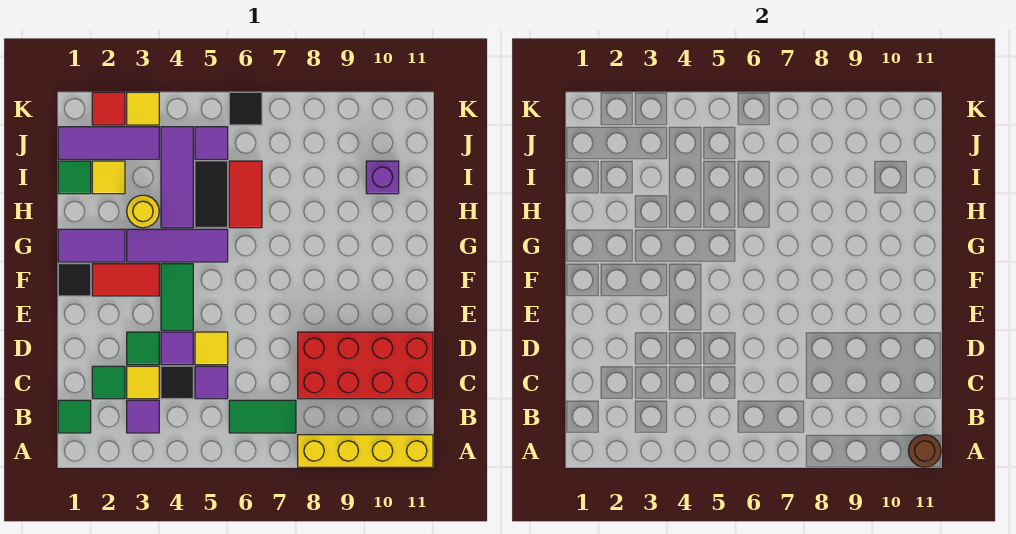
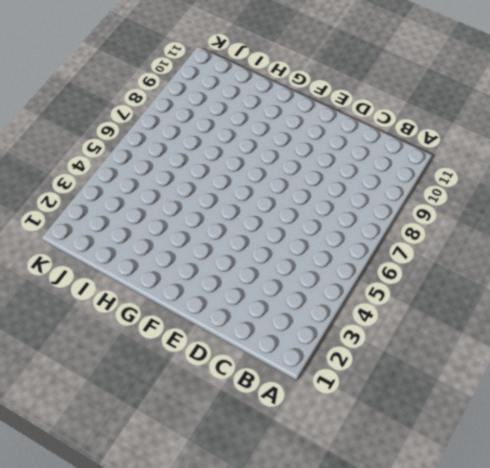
none -> yellow brick A8:A11 level 1
none -> green tile B1 level 1
none -> purple tile B3 level 1
none -> green tile B6:B7 level 1

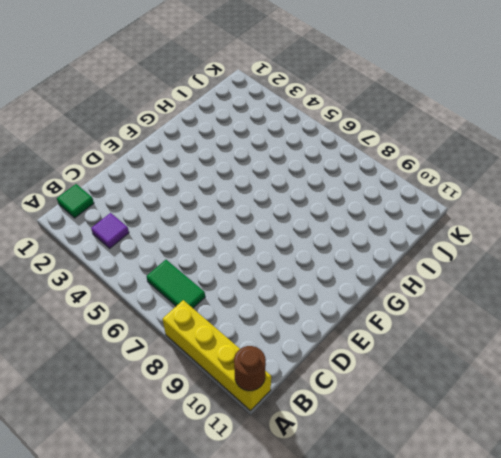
none -> green tile C2 level 1
none -> yellow tile C3 level 1
none -> black tile C4 level 1
none -> purple tile C5 level 1

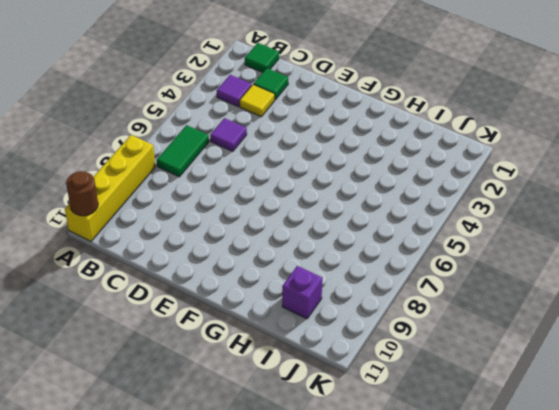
none -> black tile C4 level 1
none -> red brick C8:D11 level 1
none -> green tile D3 level 1
none -> purple tile D4 level 1

